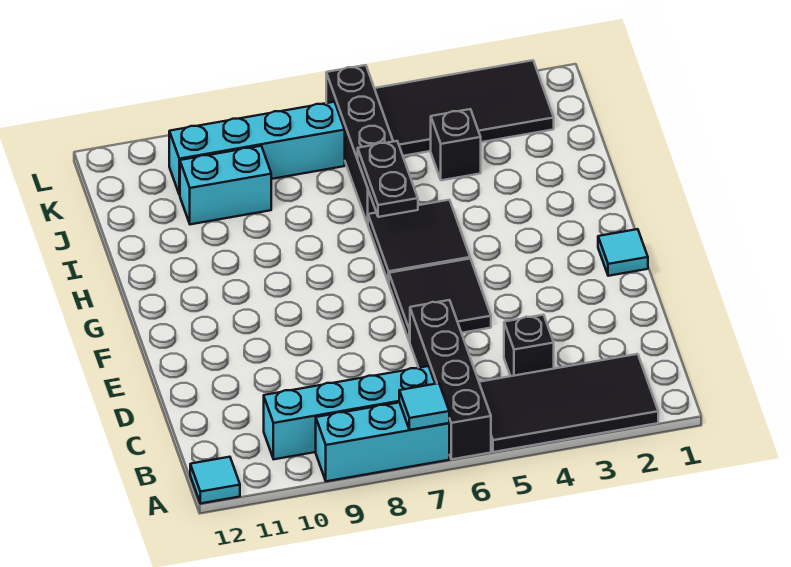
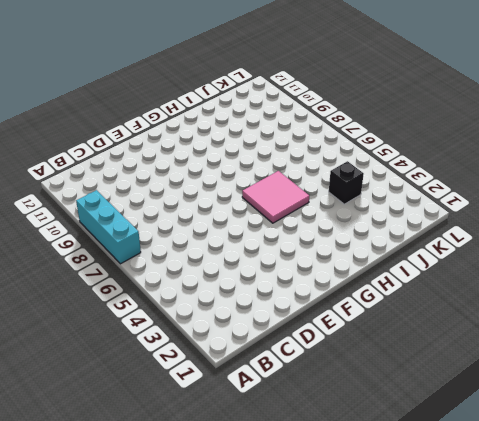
pink tile G5:H6 level 1 -> black tile G5:H6 level 1
none -> black tile A2:B5 level 1
none -> black brick A6:D6 level 1
none -> cyan tile A12 level 1

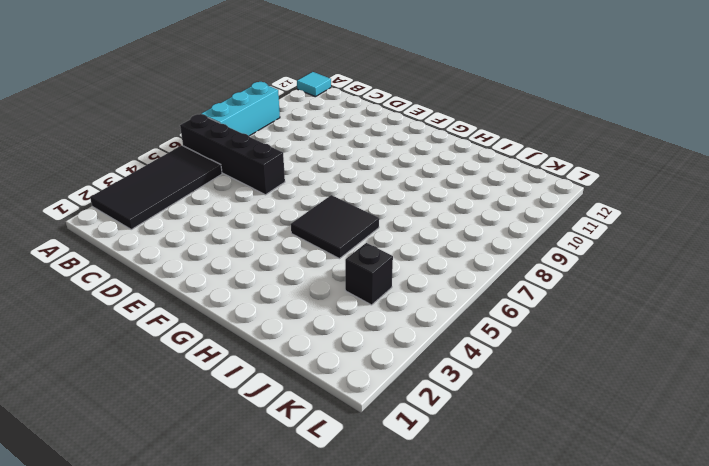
none -> cyan brick B7:B10 level 1
none -> black brick C4 level 1
none -> black tile E5:F6 level 1

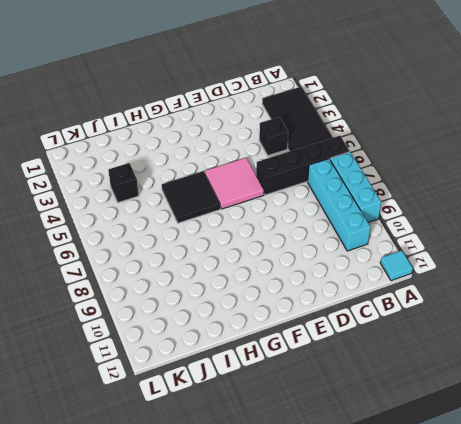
pink tile E5:F6 level 1 -> black tile E5:F6 level 1
none -> cyan tile F1 level 1
none -> black brick I6:L6 level 1
none -> cyan brick J9:J10 level 1

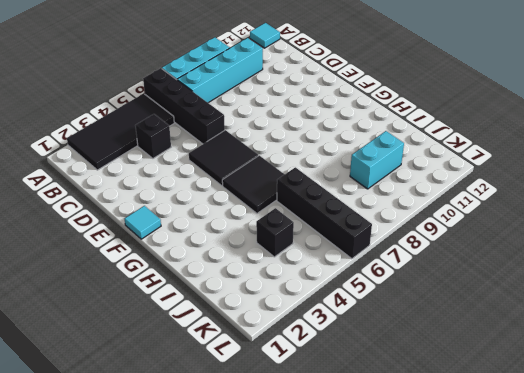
none -> black tile K2:L5 level 1
none -> cyan brick K7:K10 level 1
none -> cyan tile A7 level 2

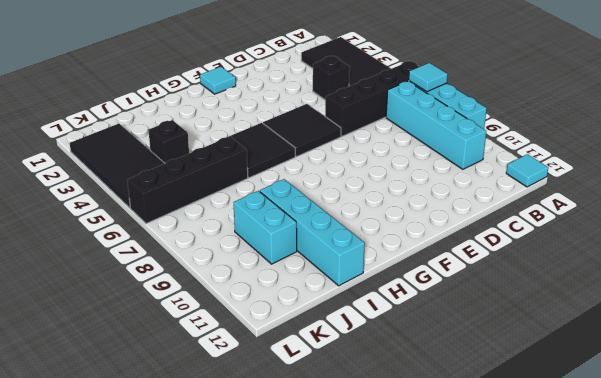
cyan brick I9:I12 level 1 -> cyan brick K7:K10 level 1
none -> black plate H6:I6 level 2

